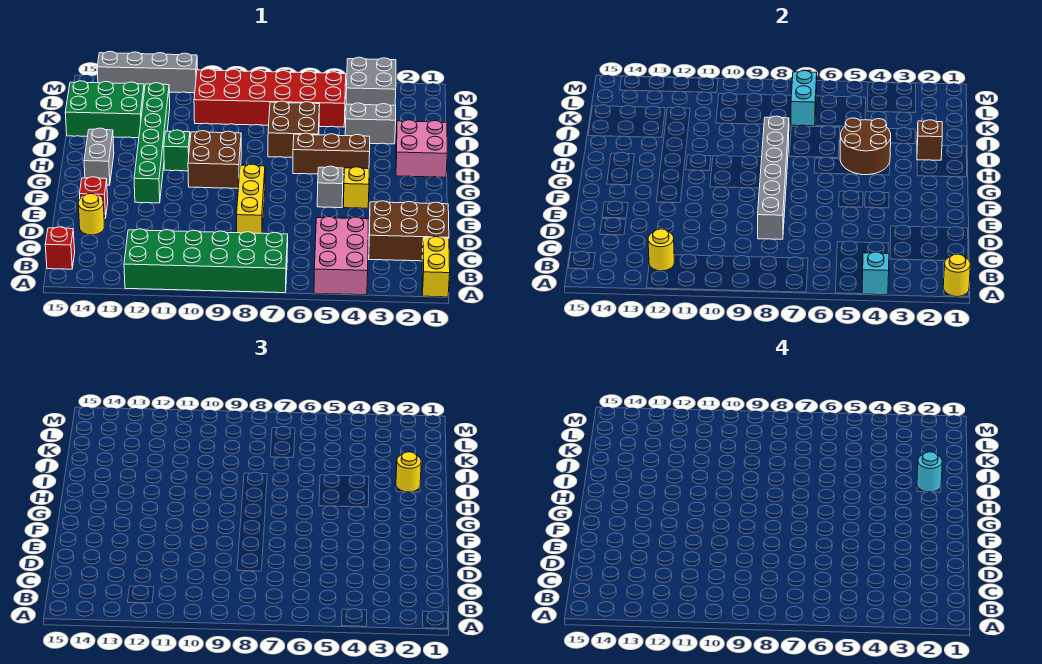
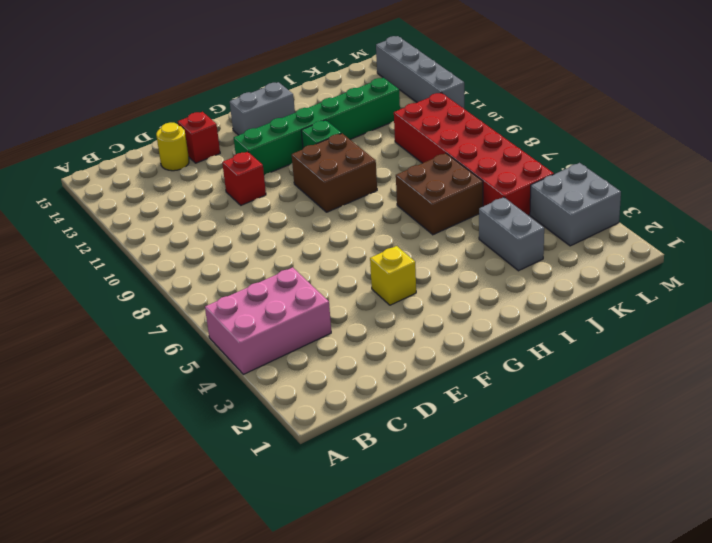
red brick E11 level 1 -> red brick B15 level 1
none -> yellow brick A1:B1 level 1
none -> green brick A7:B12 level 1
none -> brown brick C1:D3 level 1
none -> yellow brick D8:F8 level 1

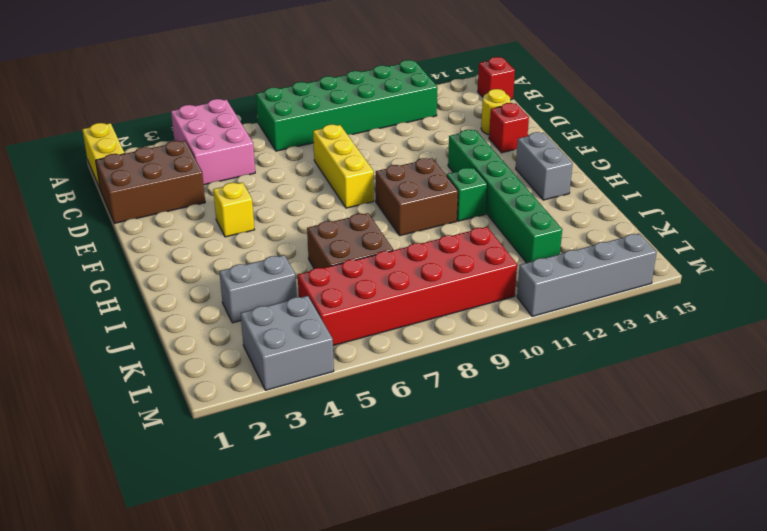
none -> grey brick F5 level 1
none -> pink brick H1:I2 level 1
none -> brown brick H4:H6 level 1
none -> green brick J13:K15 level 1

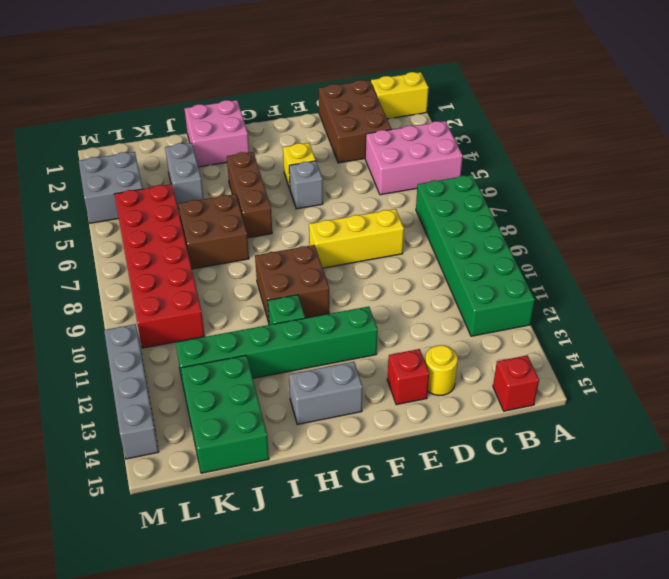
none -> yellow round brick A1 level 2
none -> cyan brick A4 level 2
none -> yellow round brick B12 level 2
none -> grey brick D8:I8 level 2

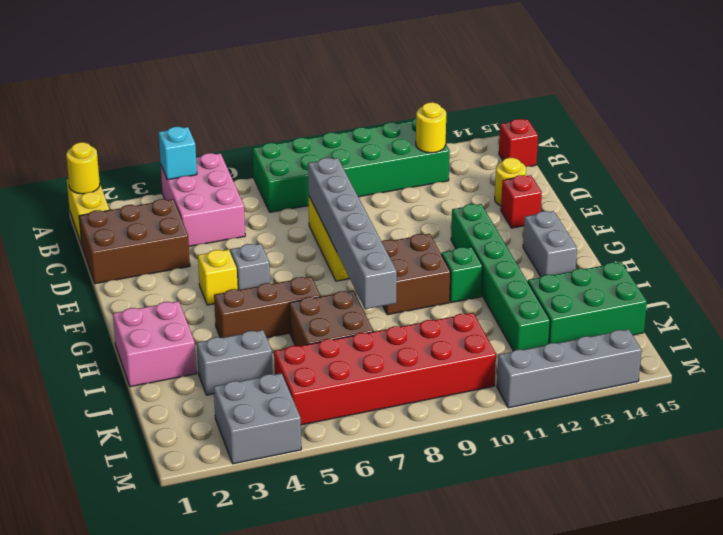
none -> brown round brick H4:I5 level 2
none -> brown brick I2 level 2
none -> cyan brick K7:L7 level 2
none -> yellow round brick I2 level 3

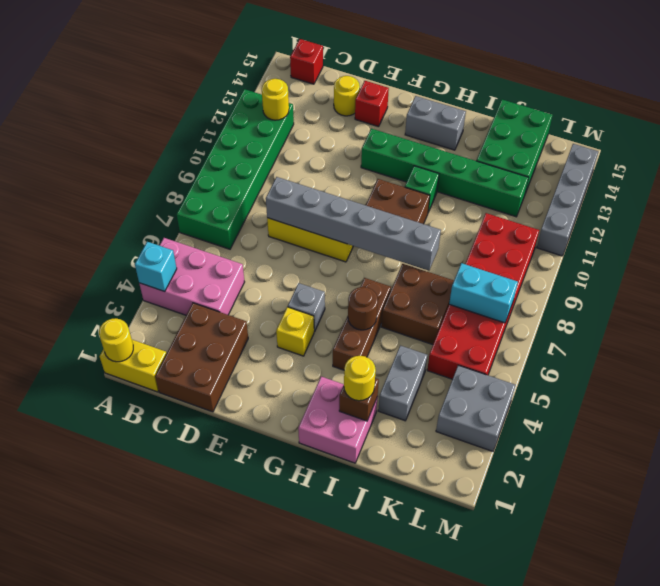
brown round brick H5 level 2 -> brown round brick H4:I5 level 2
none -> cyan round brick I2 level 4

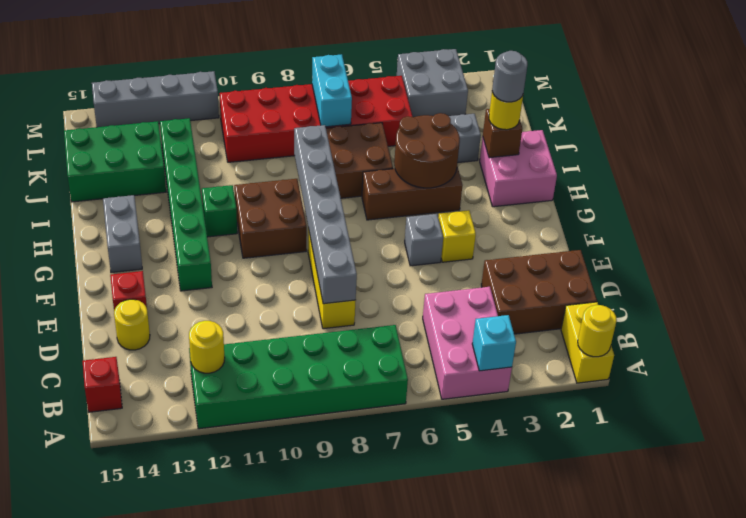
grey round brick I2 level 4 -> cyan round brick I2 level 4

